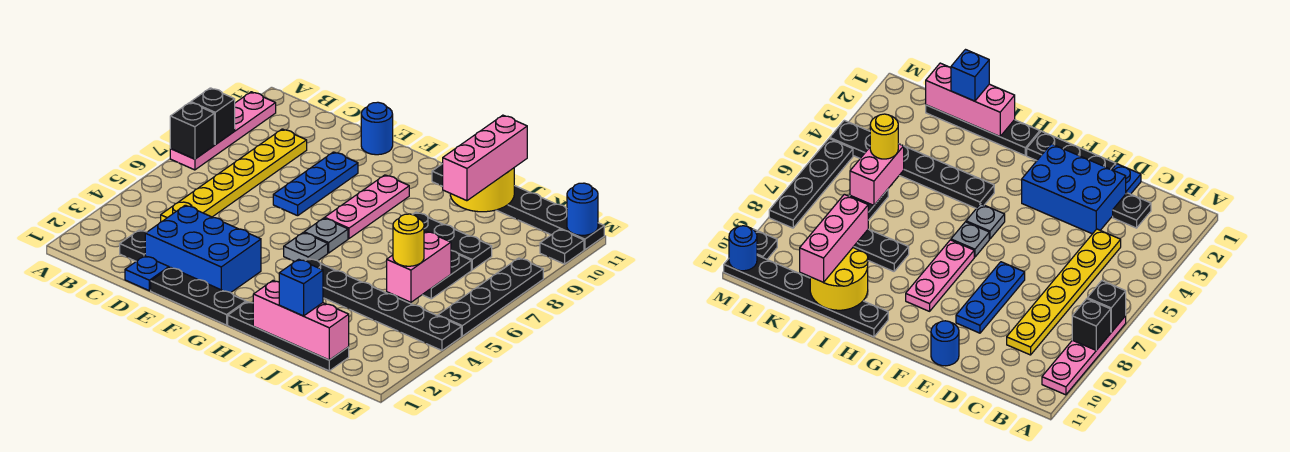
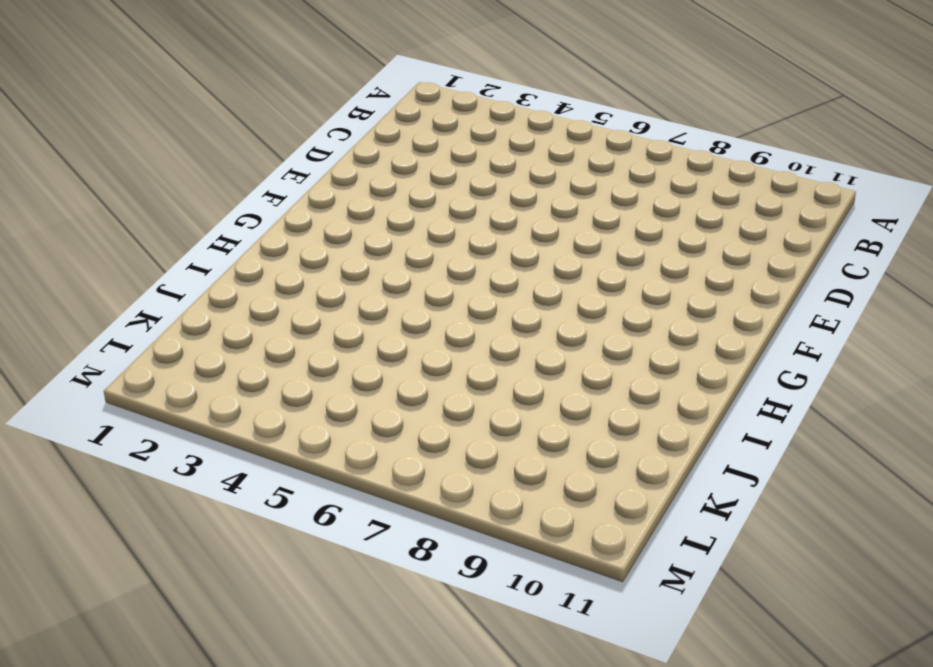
none -> pink plate A7:A10 level 1
none -> black plate C2 level 1
none -> yellow plate C4:C9 level 1

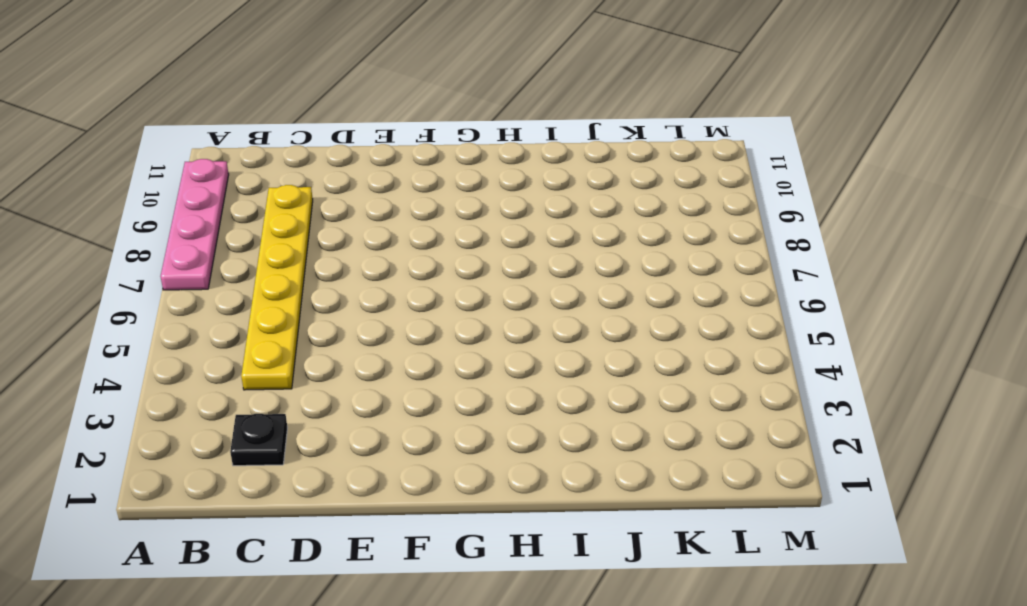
none -> blue plate D1 level 1
none -> blue brick D2:F3 level 1
none -> black plate E1:G1 level 1

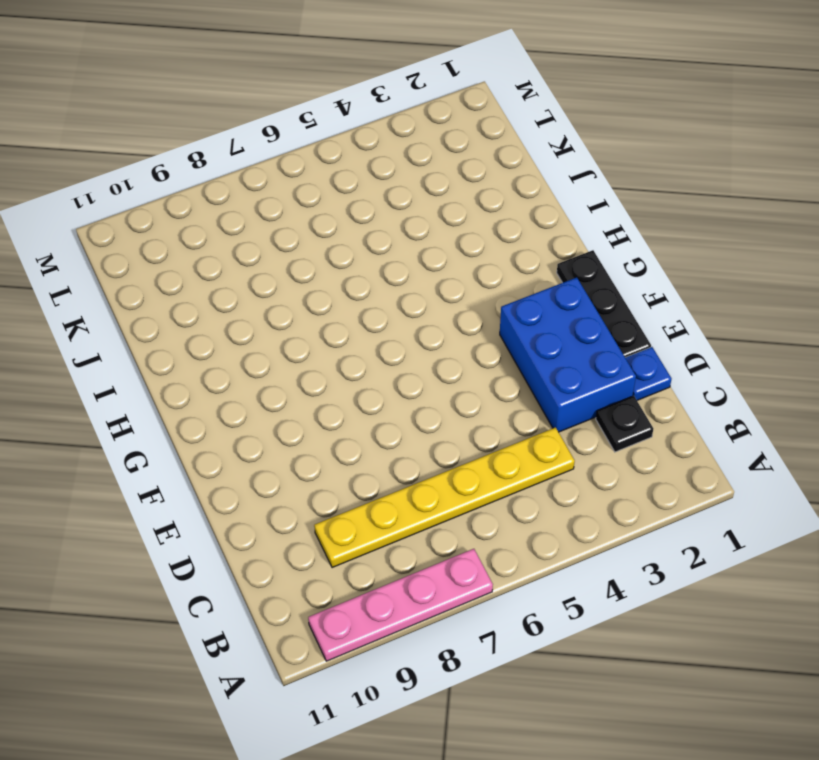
none -> blue plate E7:E9 level 1
none -> blue round brick E11 level 1
none -> grey plate G5 level 1

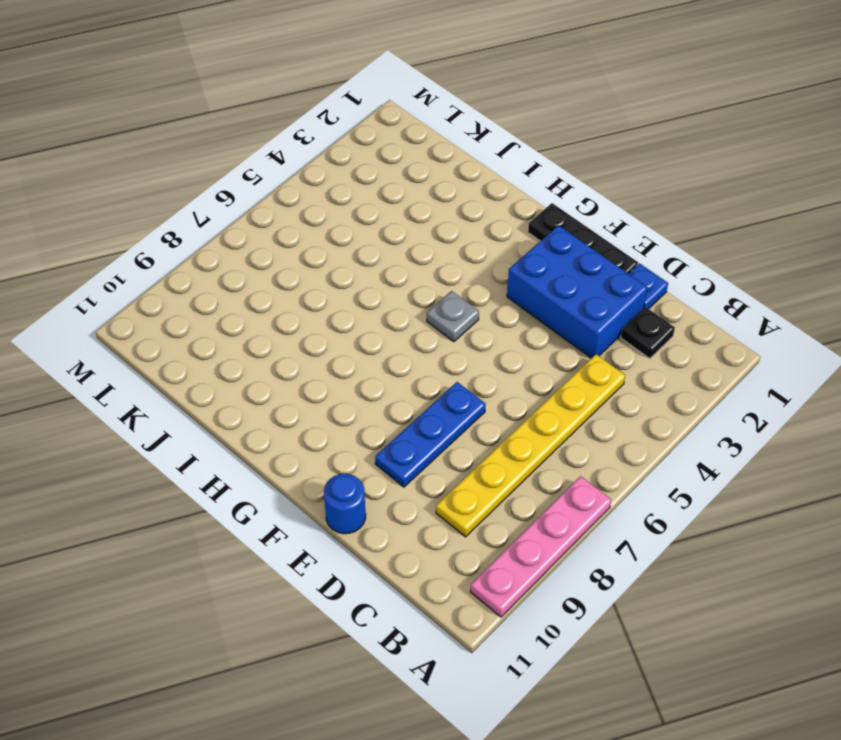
none -> grey plate G6 level 1
none -> pink plate G7:G9 level 1
none -> black plate H1:K1 level 1

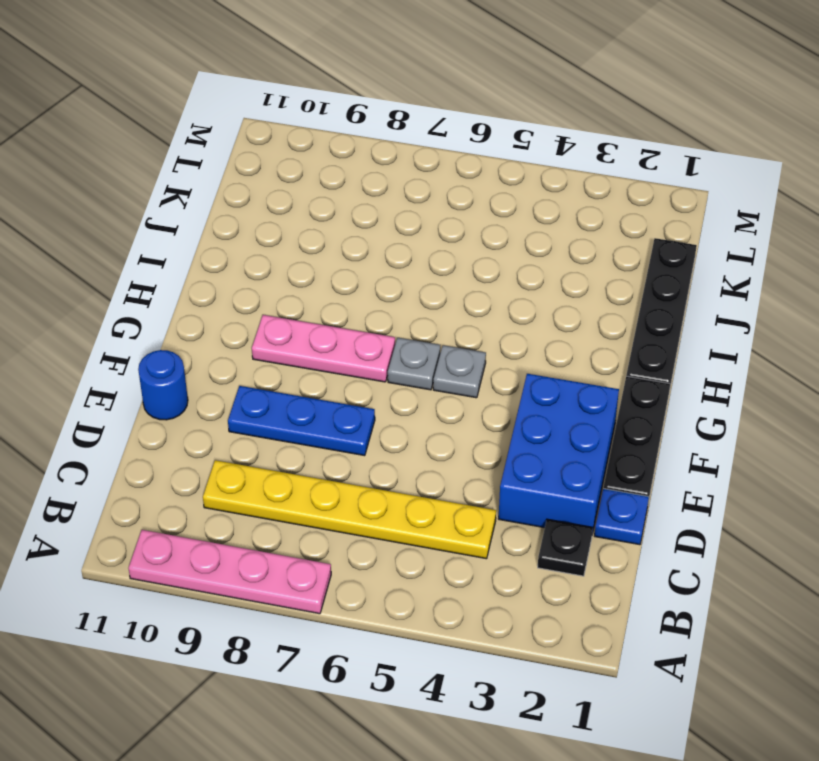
none -> black plate H4:M4 level 1
none -> black plate H11:M11 level 1
none -> black plate I8:K8 level 1

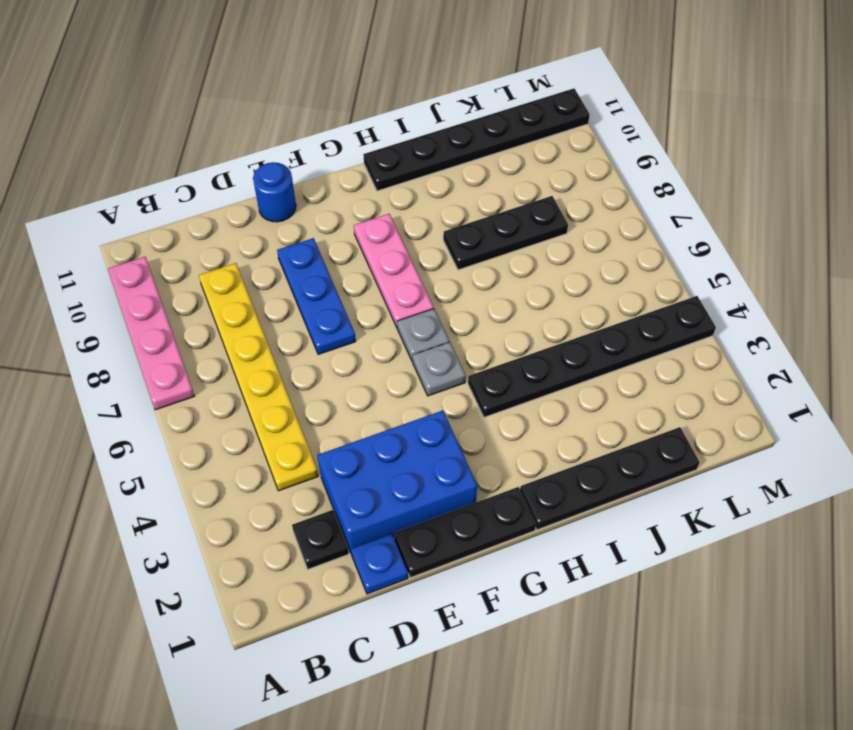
none -> black plate K6:K7 level 1
none -> black plate M5:M8 level 1
none -> black plate M10 level 1

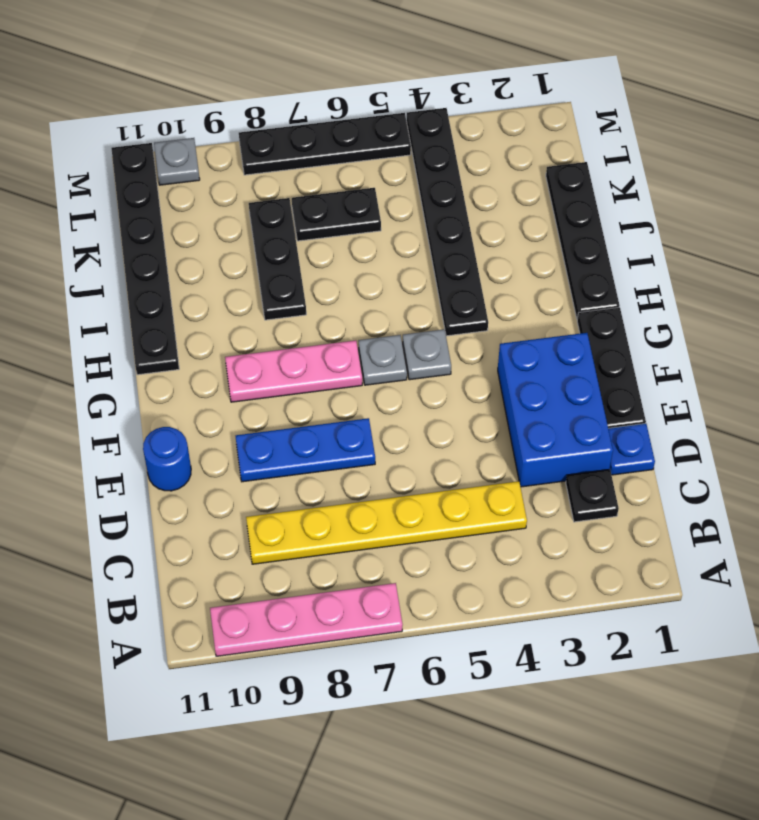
grey plate M10 level 1 -> black plate M10 level 1
none -> black brick A7 level 2
none -> black brick A8 level 2
none -> pink brick I1:K1 level 2

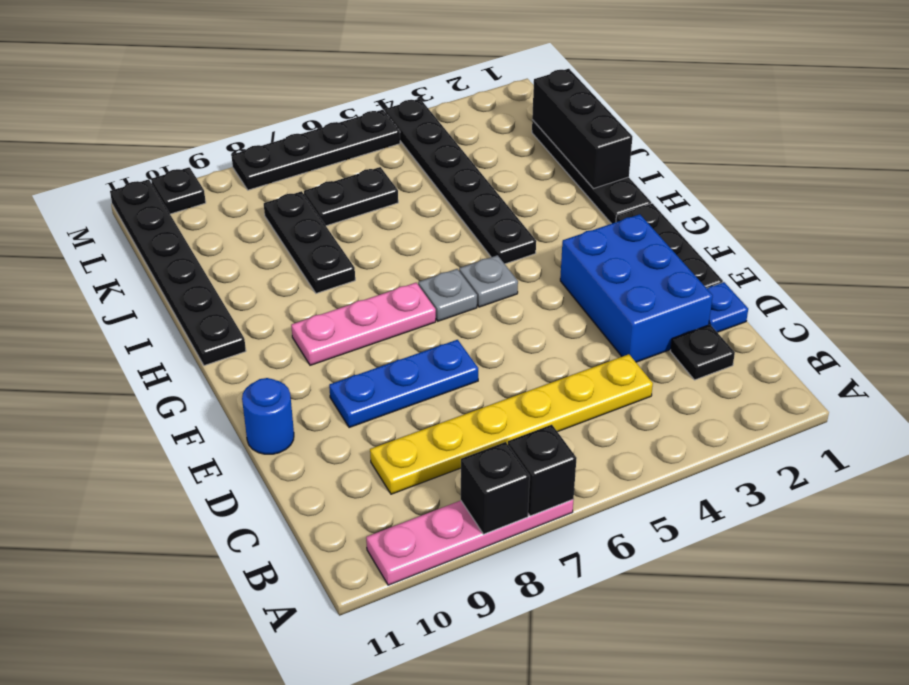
black brick I1:K1 level 2 -> pink brick I1:K1 level 2
none -> yellow round brick I10:J11 level 2
none -> pink brick K5:K6 level 2
none -> blue round brick M11 level 2

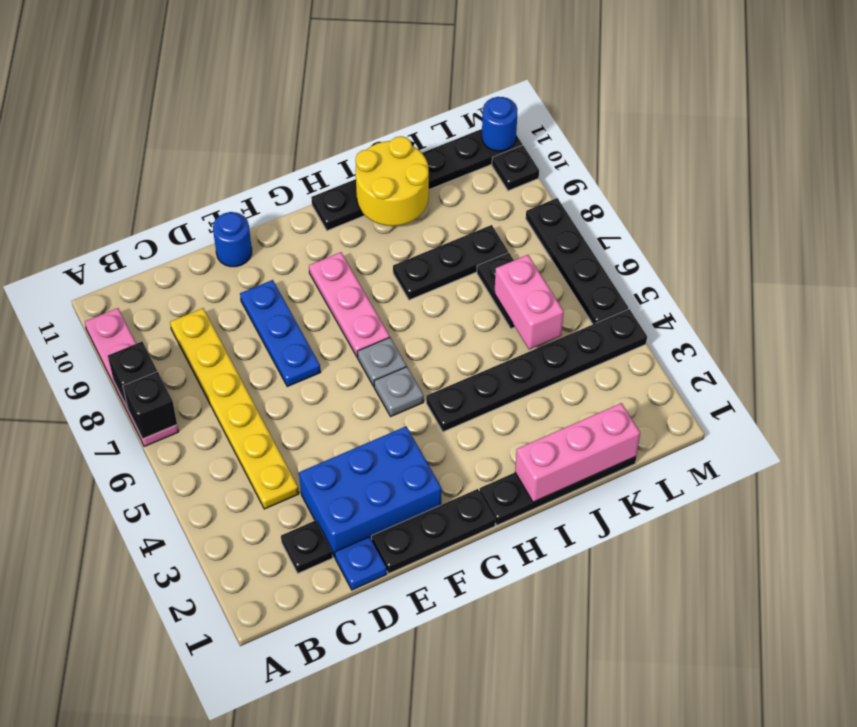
none -> blue brick J1 level 3
none -> pink brick J9:J11 level 3
none -> yellow round brick K5 level 3

